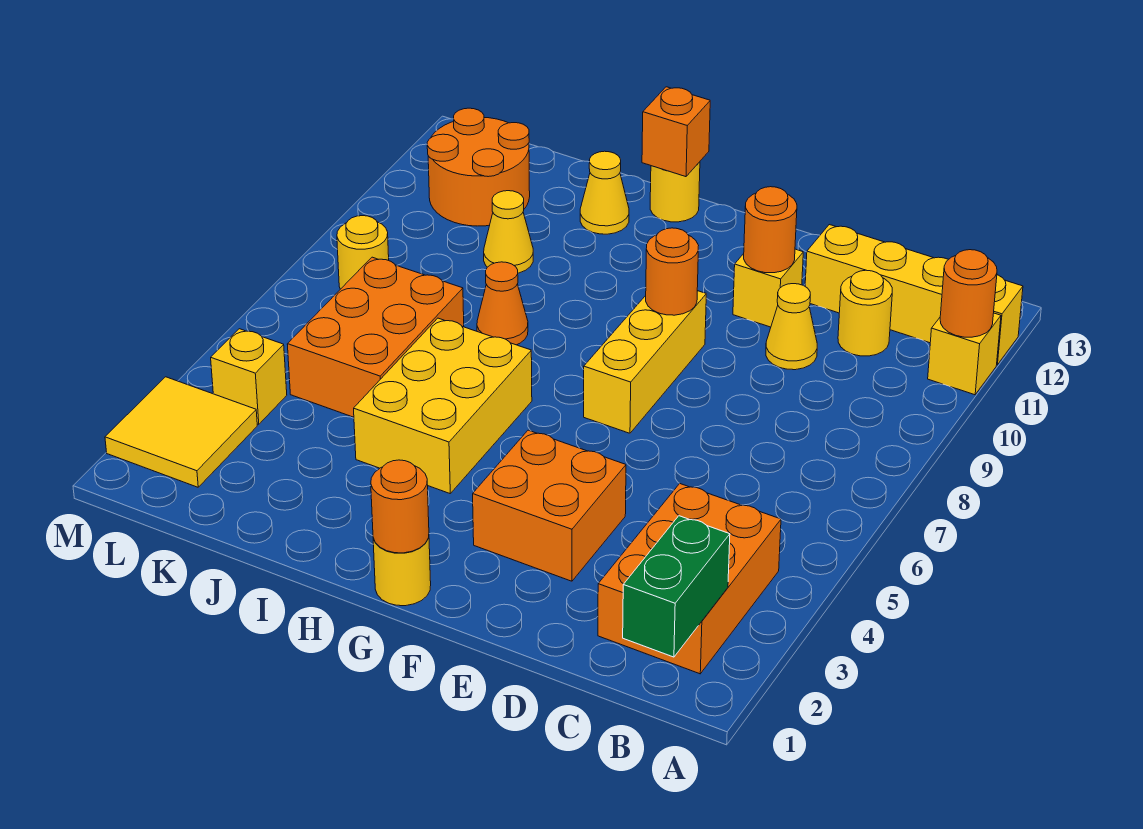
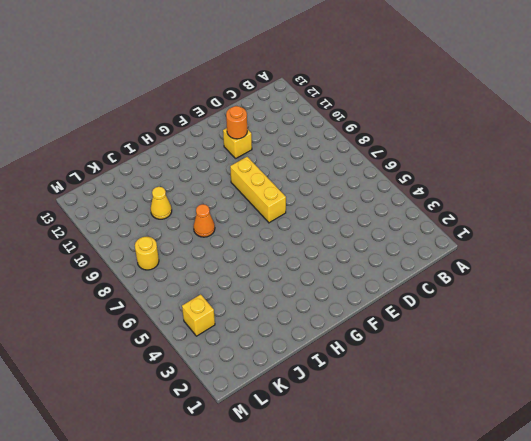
none -> yellow brick A11 level 1
none -> yellow brick A12:D12 level 1
none -> orange brick B2:C4 level 1

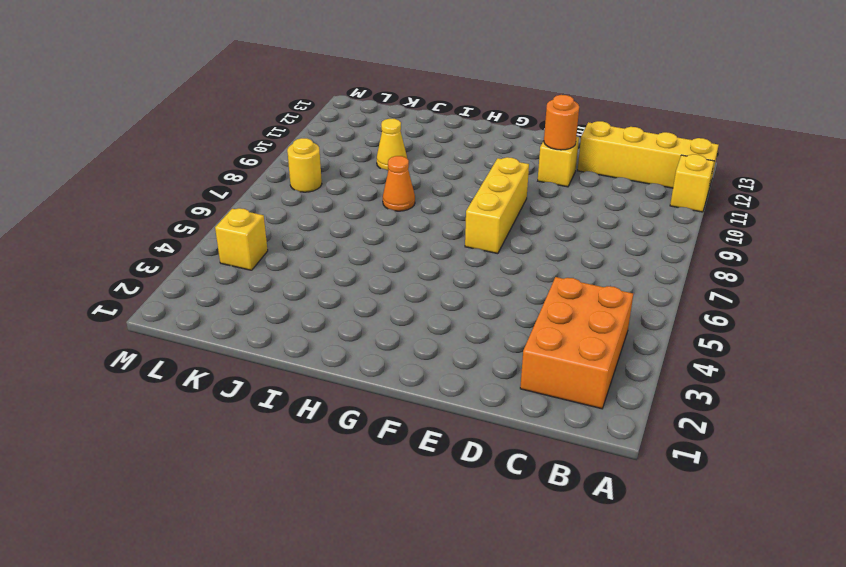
none -> yellow round brick C11 level 1
none -> yellow cone D10 level 1
none -> orange brick E3:F4 level 1

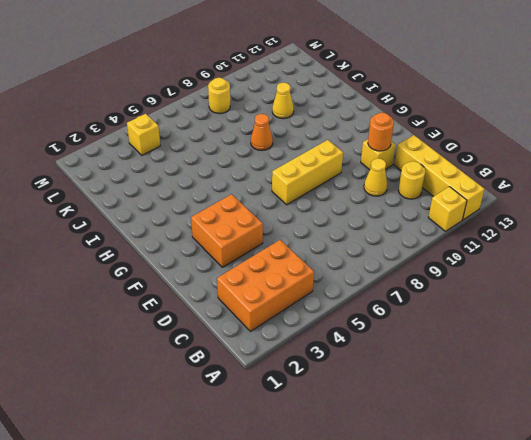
none -> yellow round brick G1 level 1
none -> yellow brick H4:I6 level 1
none -> yellow round brick H13 level 1

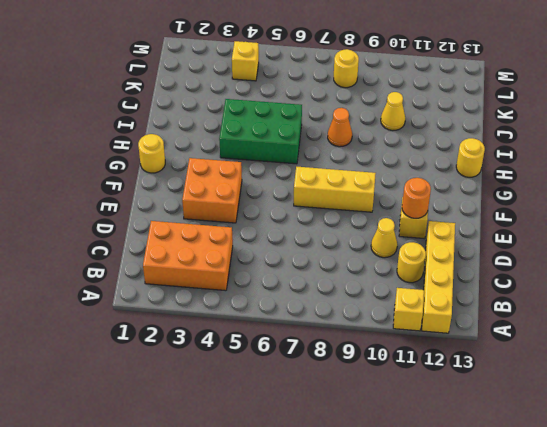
green brick H4:I6 level 1 -> yellow brick H4:I6 level 1
none -> yellow cone I12 level 1
none -> orange brick J5:K7 level 1
none -> orange round brick K11:L12 level 1

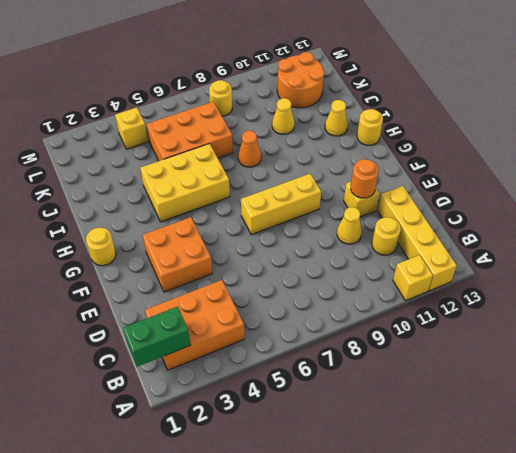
none -> yellow tile L2:M3 level 1
none -> orange round brick A11 level 2
none -> orange round brick F9 level 2

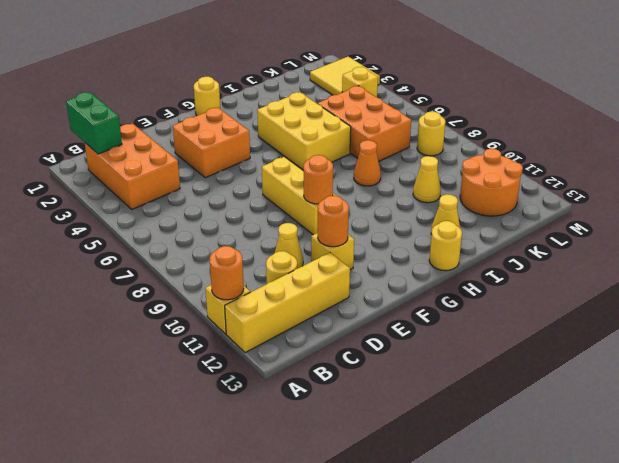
none -> orange round brick G1 level 2
none -> orange brick H13 level 2

